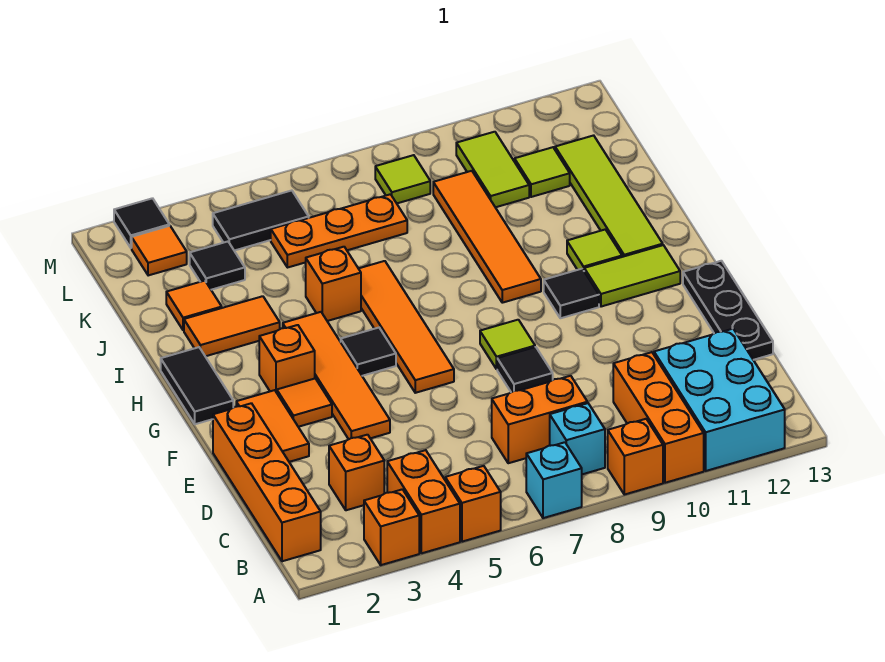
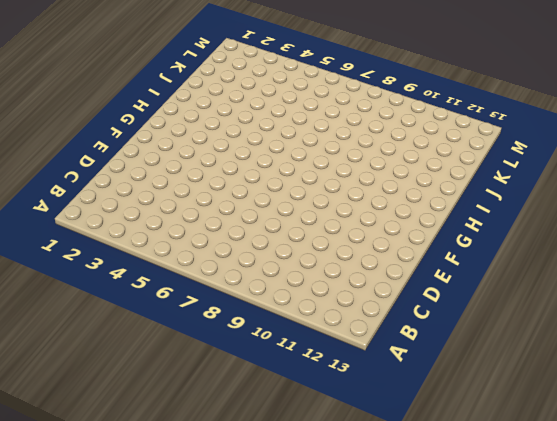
none -> orange brick A3 level 1
none -> orange brick A4:B4 level 1
none -> orange brick A5 level 1
none -> cyan brick A7 level 1

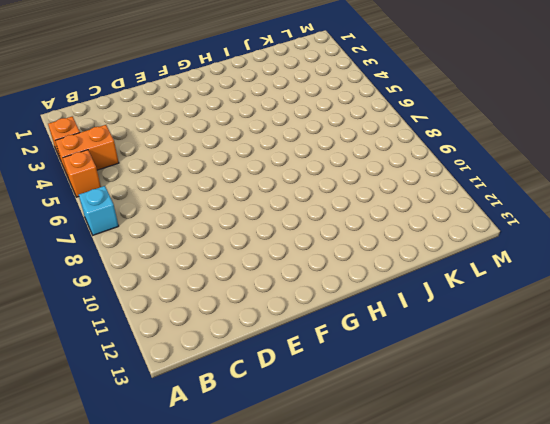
none -> orange brick A9 level 1
none -> orange brick A10:C10 level 1
none -> cyan brick A11:C12 level 1
none -> orange brick B1:E1 level 1

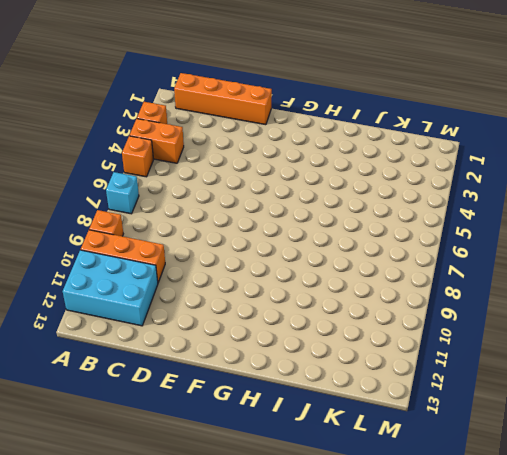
none -> cyan brick B8 level 1
none -> orange brick C3 level 1
none -> orange brick C7:C8 level 1
none -> black plate D13:F13 level 1

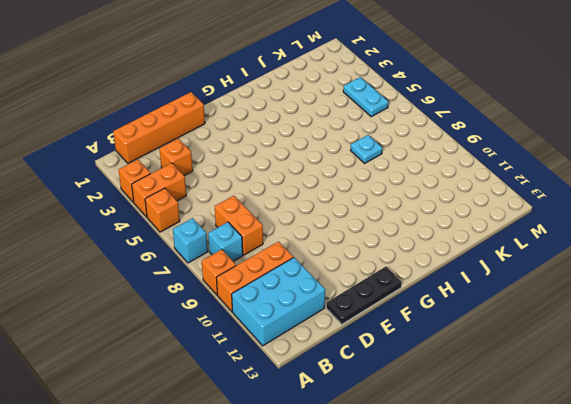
cyan plate J7 level 1 -> none
cyan plate L4:L5 level 1 -> black tile L4:L5 level 1
none -> orange tile E2:F2 level 1
none -> orange tile E4:H4 level 1
none -> black tile E8 level 1
none -> orange tile F3 level 1

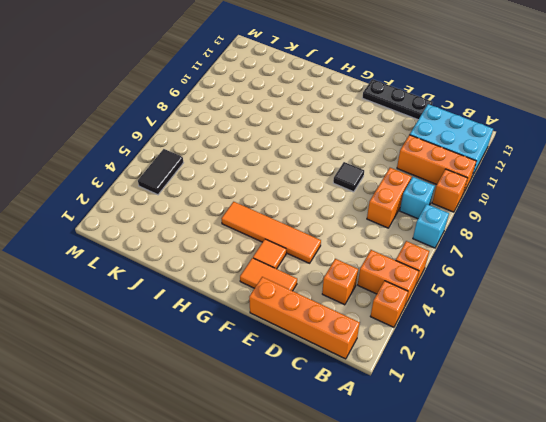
none -> orange tile F6:I6 level 1
none -> lime tile F8 level 1
none -> black tile G1:H1 level 1
none -> orange brick G3 level 1

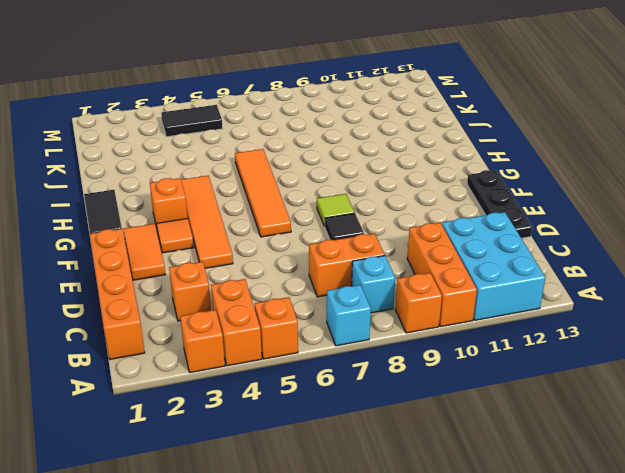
none -> black tile G5 level 1
none -> black tile G10 level 1
none -> lime tile G11:G12 level 1
none -> orange tile H9:K9 level 1

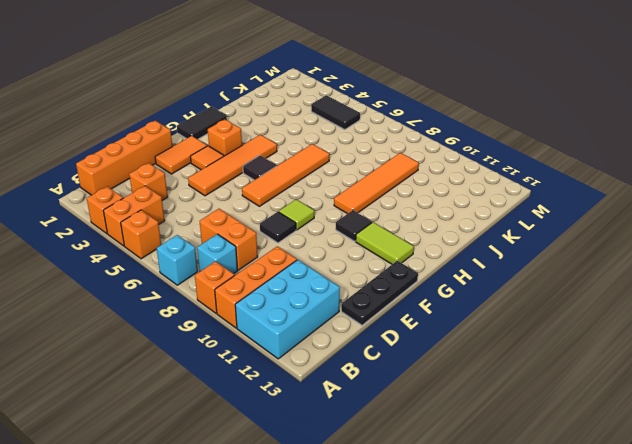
none -> lime tile H11 level 1
none -> lime tile H12:K12 level 1
none -> orange tile I2:I3 level 1
none -> orange brick I5 level 1

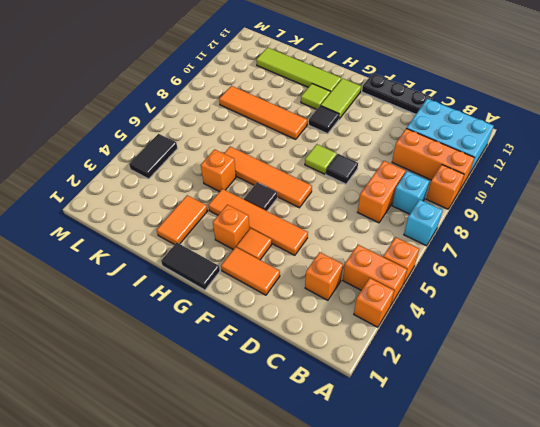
none -> orange brick B1:E1 level 1
none -> orange tile J2 level 1
none -> black tile K3 level 1
none -> orange plate K5:K7 level 1

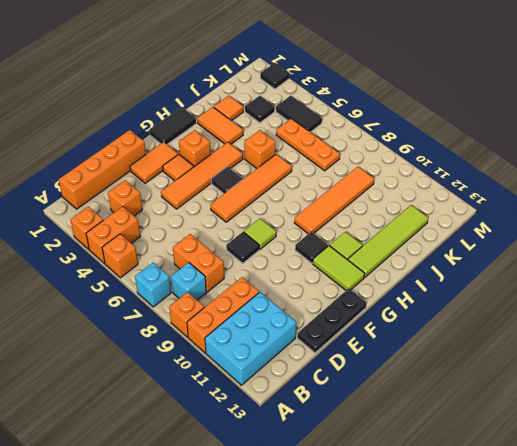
none -> lime tile K10:L10 level 1
none -> lime tile K11 level 1
none -> orange tile L2 level 1
none -> lime tile L8 level 1

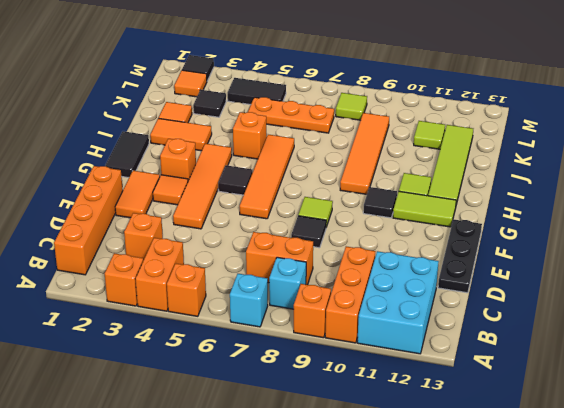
none -> lime tile K10:L10 level 1

